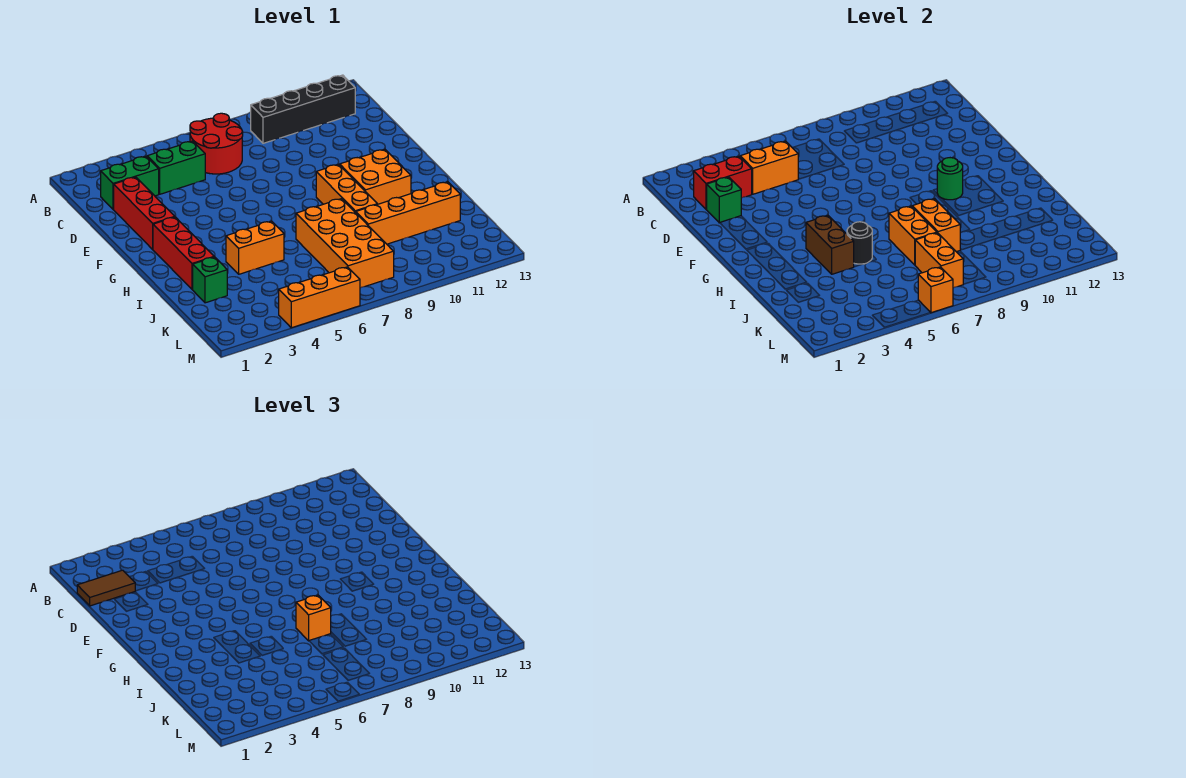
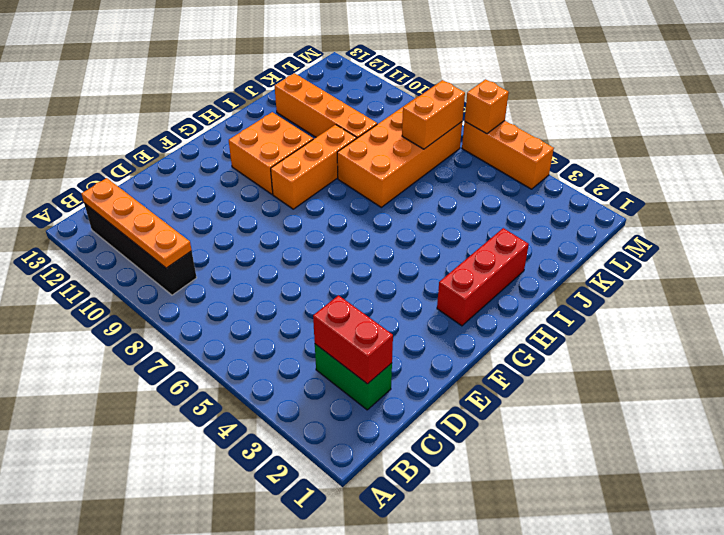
orange plate B9:B12 level 2 -> none
none -> red round brick B6:C7 level 1
none -> green brick C4:C5 level 1
none -> red brick D2:F2 level 1

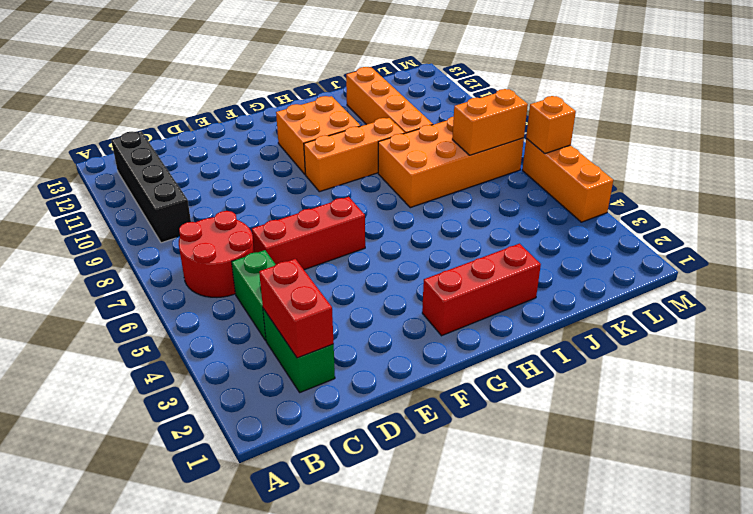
red brick D6:F6 level 1 -> red brick D2:F2 level 1
none -> orange brick I4:I5 level 1
none -> green brick J2 level 1
none -> orange brick C4:C5 level 2

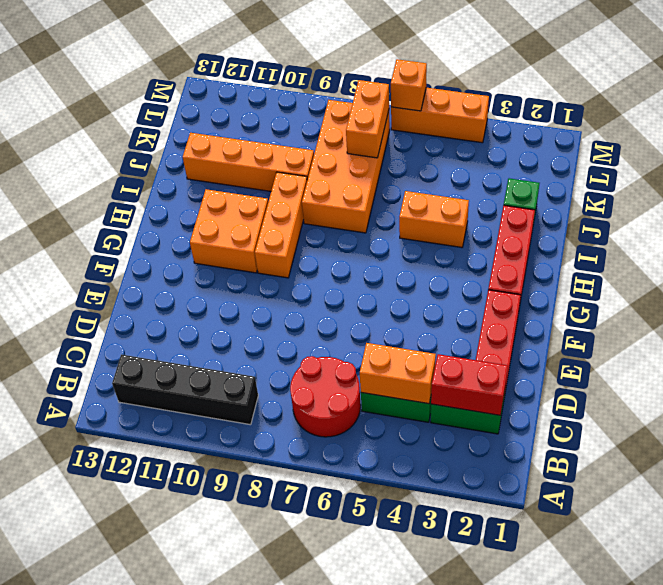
none -> green brick D2 level 2
none -> green round brick G10 level 2
none -> brown brick H4:I4 level 2

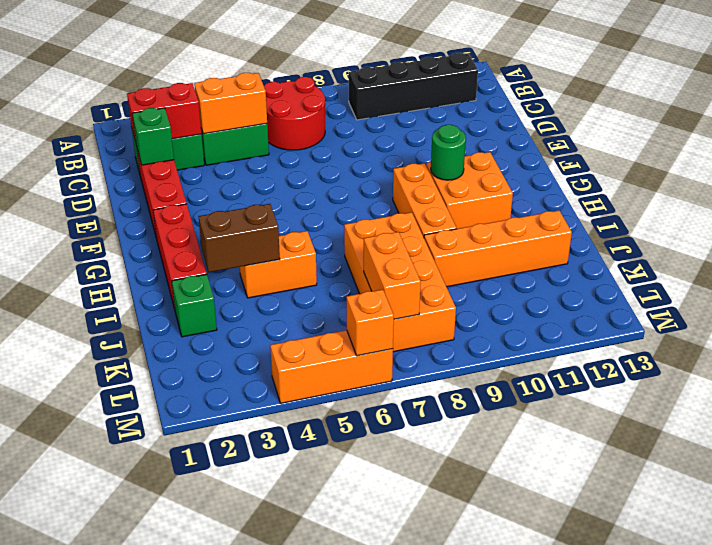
brown brick I3:I4 level 2 -> brown brick H4:I4 level 2
none -> black round brick I5 level 2
none -> orange brick I7:J7 level 2
none -> orange brick I8:J8 level 2

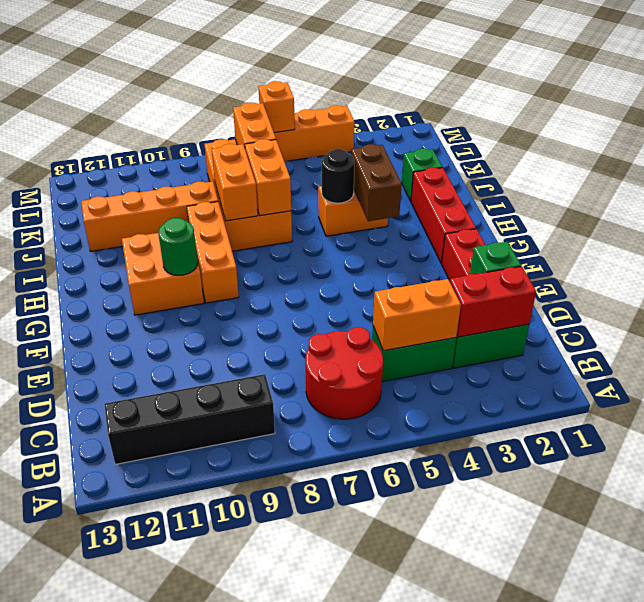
none -> brown tile C1:C2 level 3
none -> orange brick I7 level 3

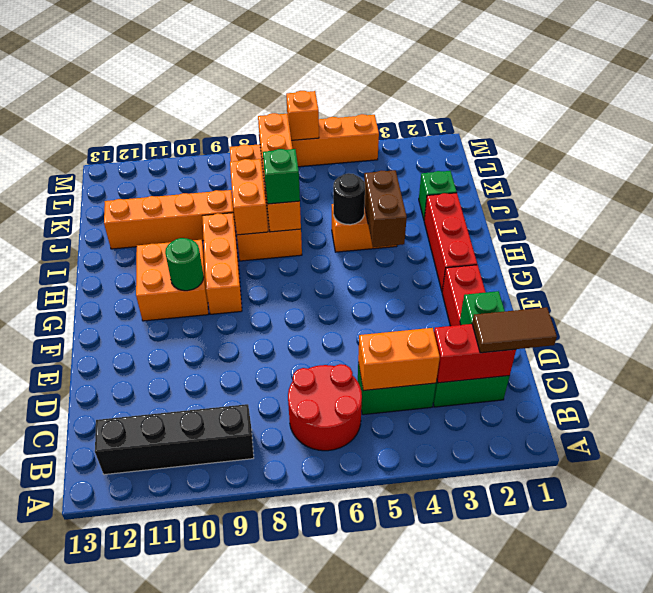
green brick I7 level 3 -> orange brick I7 level 3

